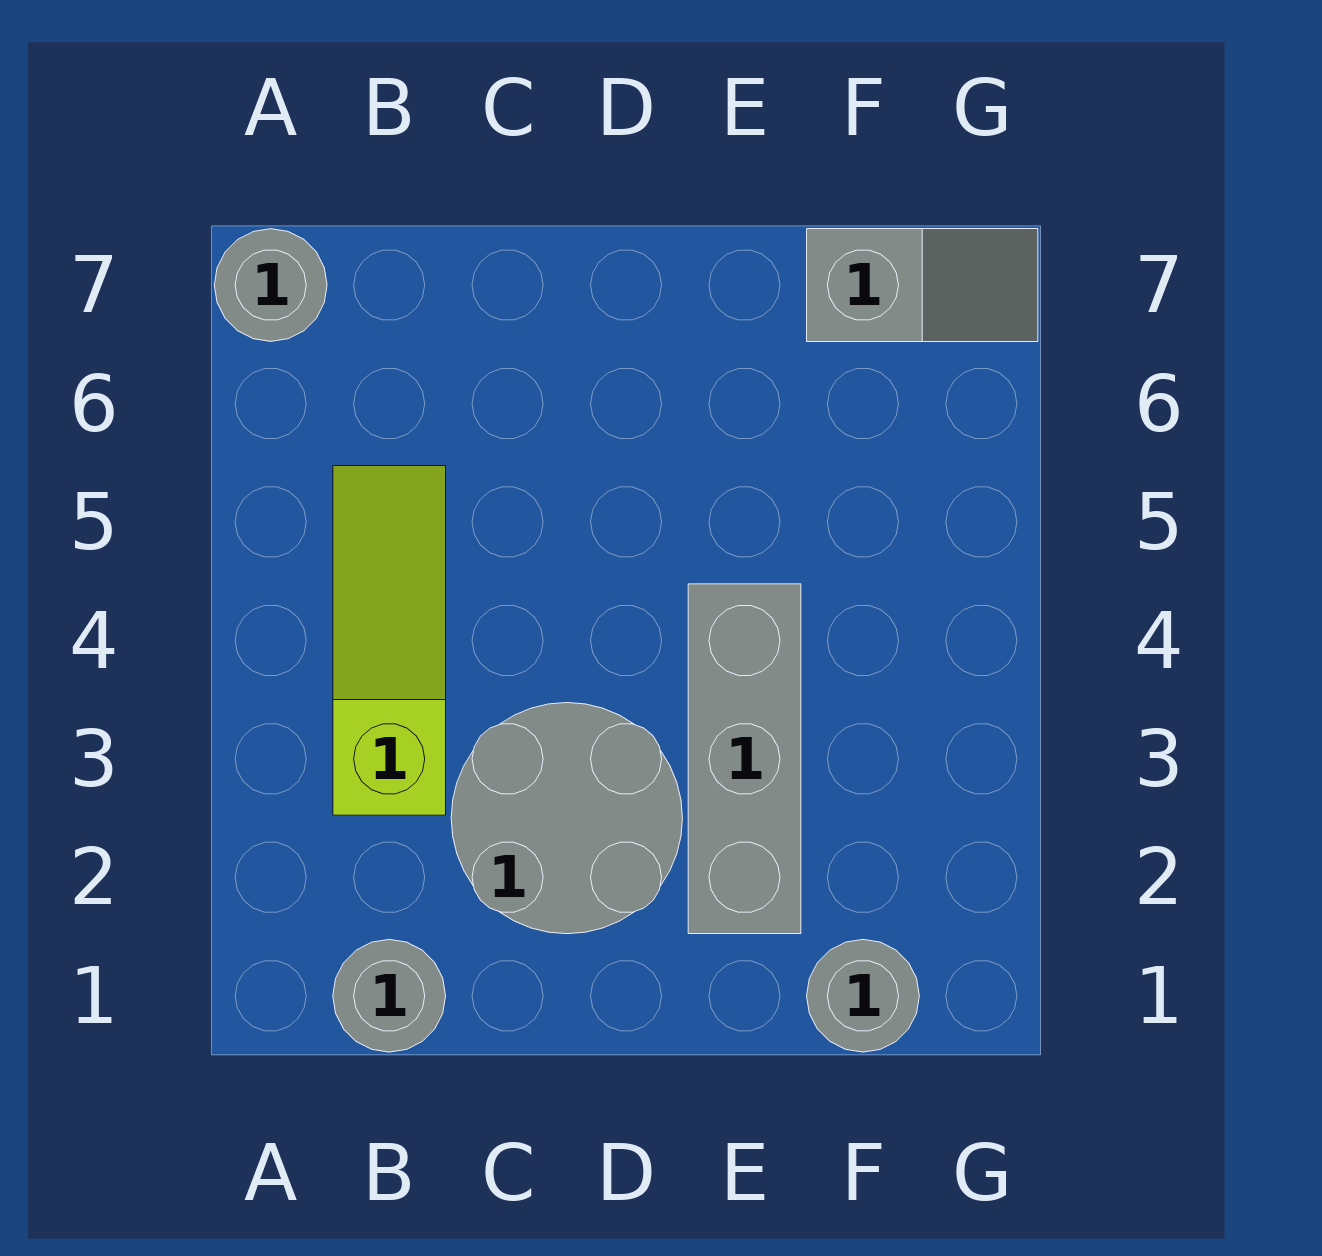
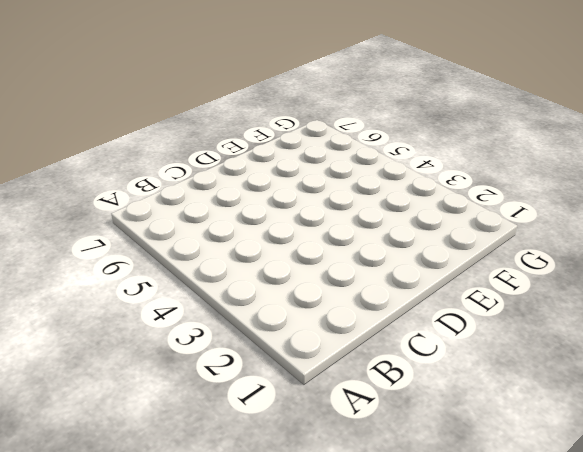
none -> grey round brick A7 level 1
none -> grey round brick B1 level 1

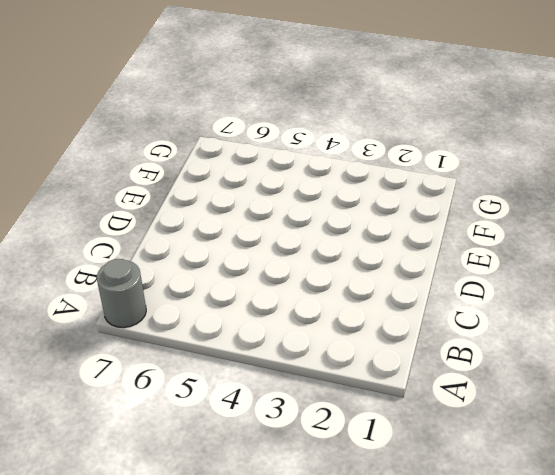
none -> grey round brick B1 level 1
none -> lime slope B3:B5 level 1 top 3

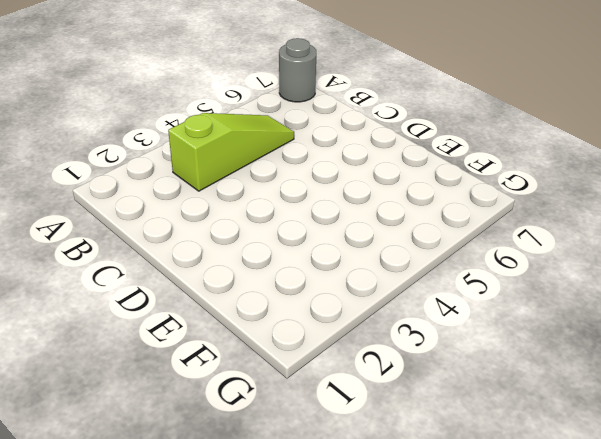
none -> grey round brick B1 level 1
none -> grey round brick C2:D3 level 1

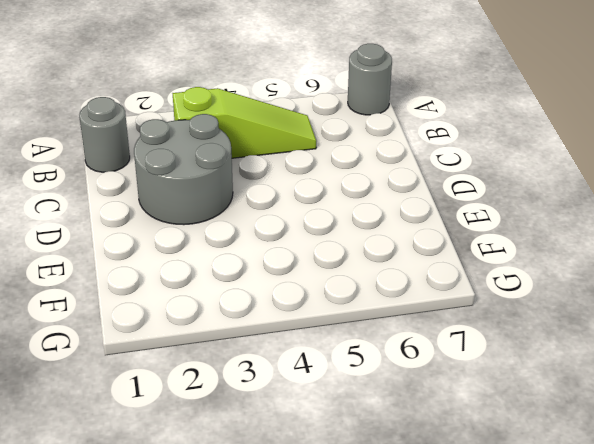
none -> grey brick E2:E4 level 1
none -> grey round brick F1 level 1

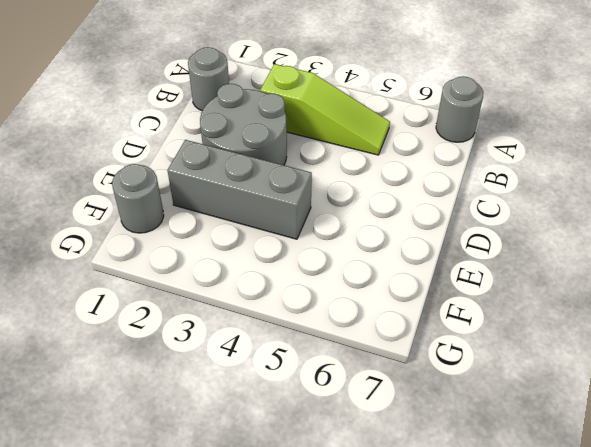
none -> grey slope F7:G7 level 1 top F

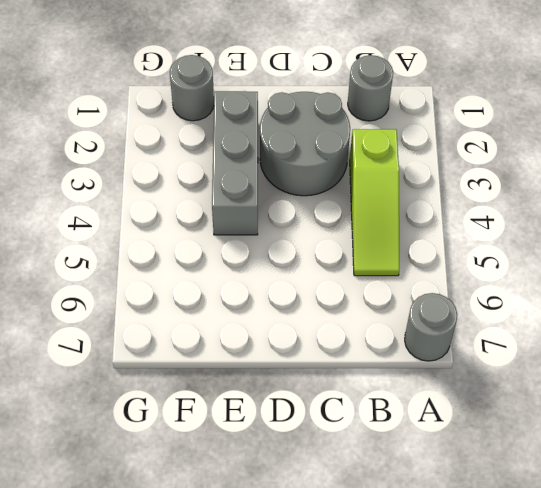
none -> grey slope F7:G7 level 1 top F

